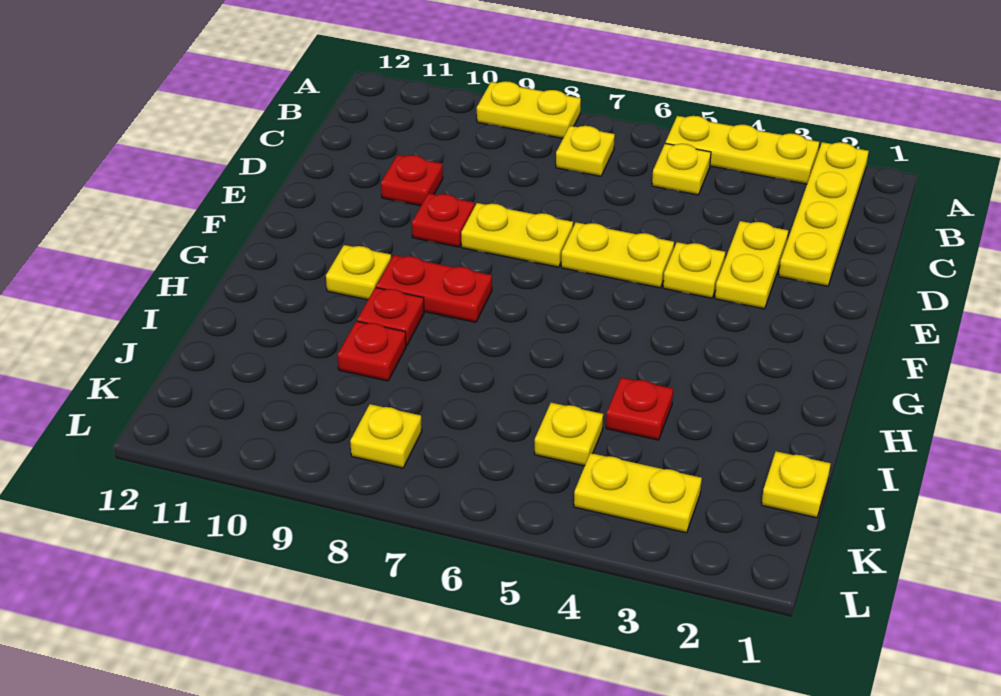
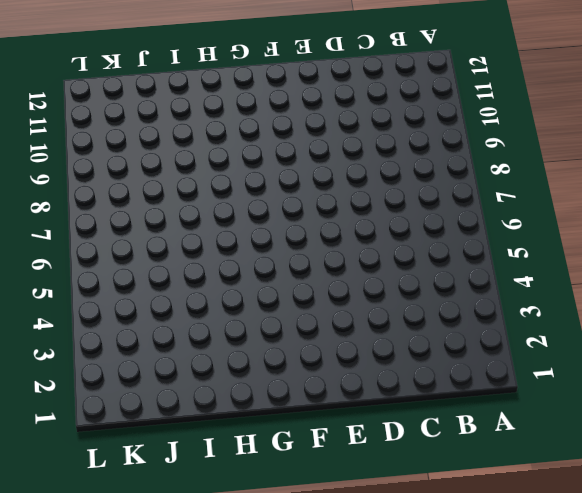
none -> yellow plate A2:D2 level 1
none -> yellow plate A3:A5 level 1
none -> yellow plate A8:A9 level 1

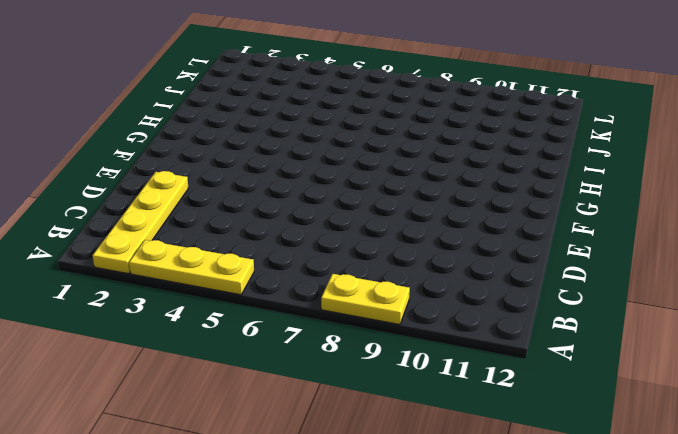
none -> yellow plate B5 level 1
none -> yellow plate B7 level 1
none -> yellow plate D3:E3 level 1

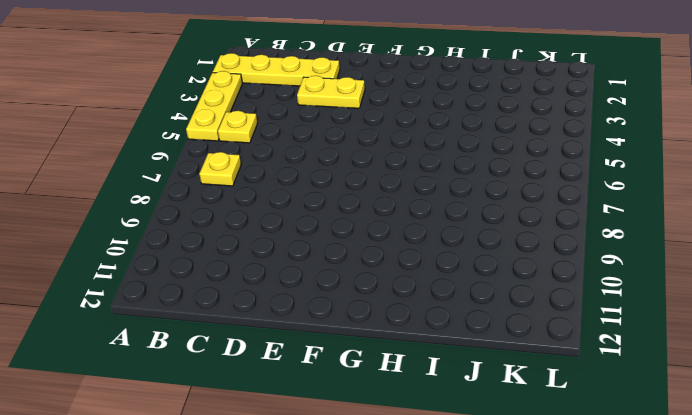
none -> yellow plate A8:A9 level 1
none -> red plate D10 level 1
none -> yellow plate E4 level 1

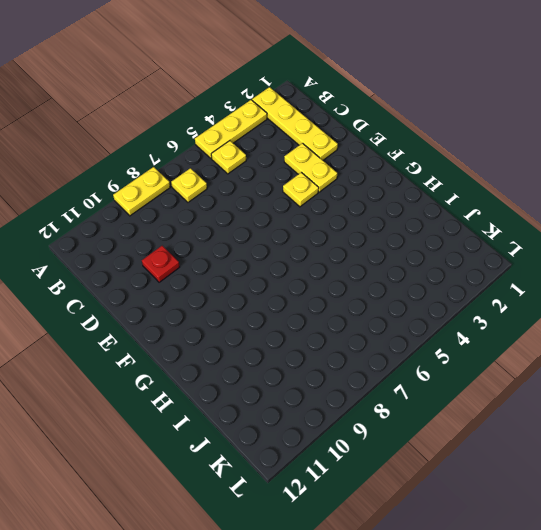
none -> yellow plate E5:E6 level 1
none -> yellow plate E7:E8 level 1
none -> red plate E9 level 1

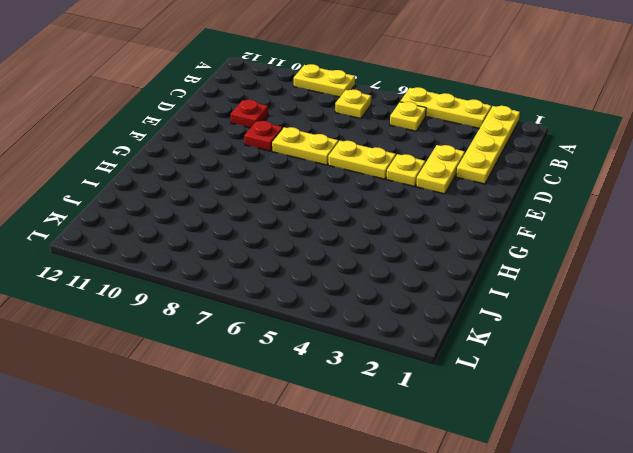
none -> red plate G8:G9 level 1
none -> yellow plate G10 level 1
none -> red plate H9 level 1

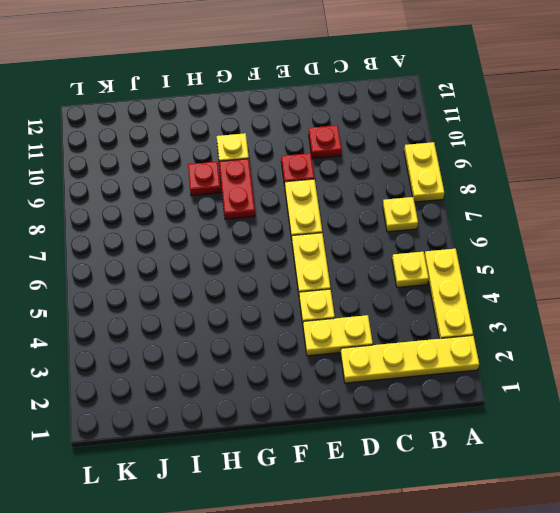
none -> red plate I4 level 1
none -> red plate I9 level 1
none -> yellow plate J1 level 1

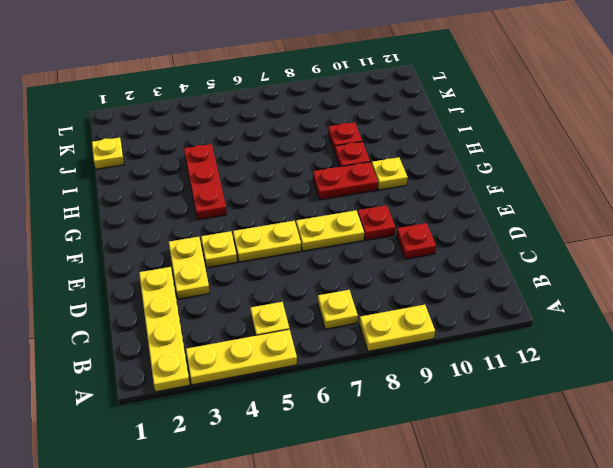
red plate G4:I4 level 1 -> red plate I4 level 1
none -> yellow plate J5 level 1
none -> yellow plate K3:K4 level 1
none -> yellow plate K8 level 1

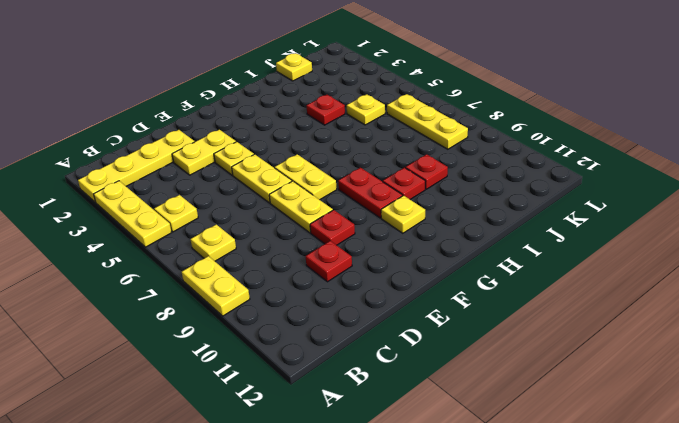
yellow plate F6:F7 level 1 -> yellow plate K3:K4 level 1
yellow plate K6:K8 level 1 -> yellow plate K8 level 1

